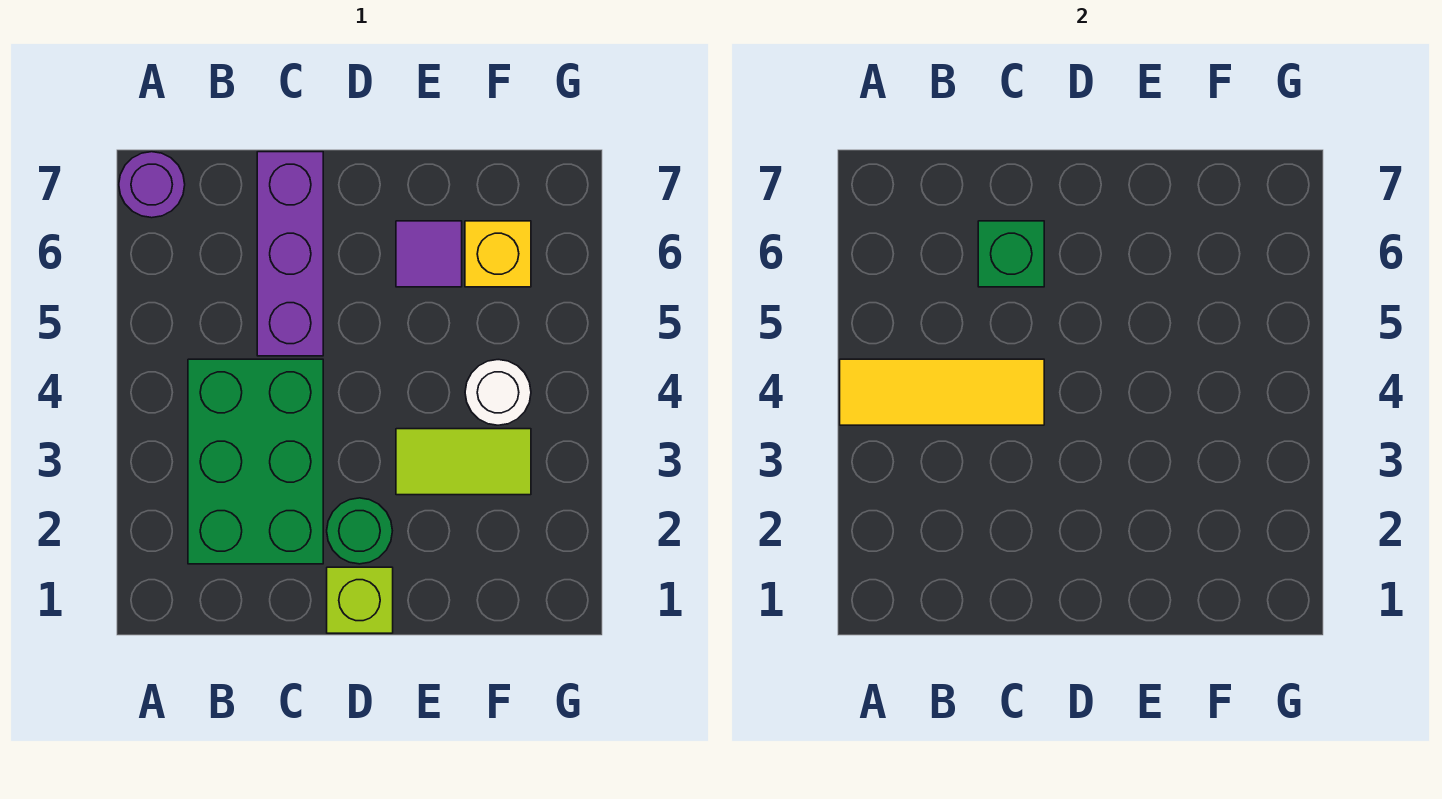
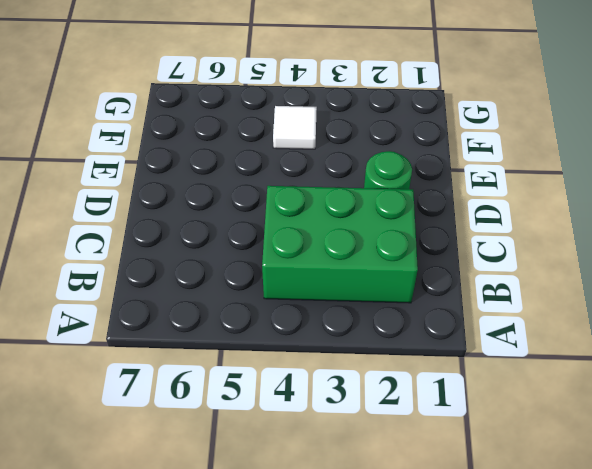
white tile F4 level 1 -> white round brick F4 level 1
none -> purple round brick A7 level 1
none -> purple brick C5:C7 level 1

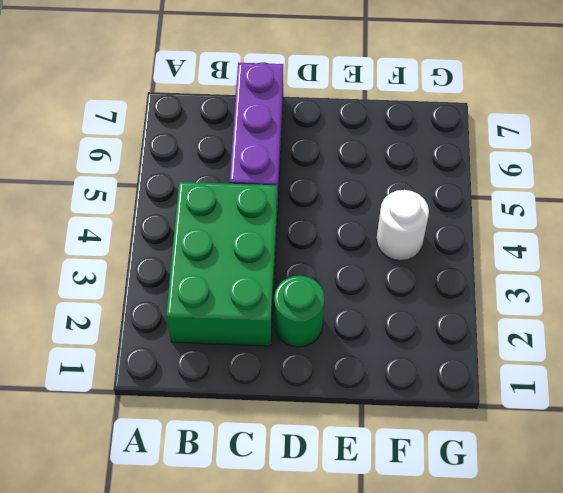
none -> purple round brick A7 level 1
none -> lime brick D1 level 1

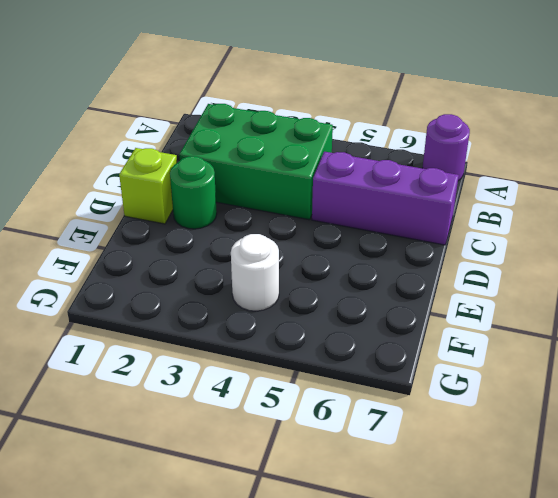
none -> lime tile E3:F3 level 1
none -> purple tile E6 level 1

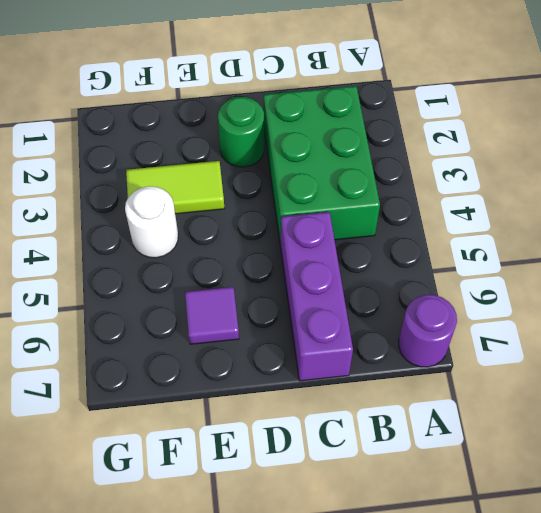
none -> lime brick D1 level 1
none -> yellow brick F6 level 1

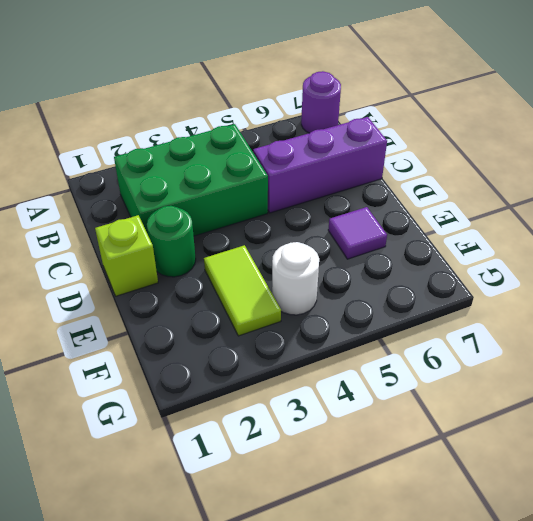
none -> yellow brick F6 level 1
none -> yellow tile A4:C4 level 2

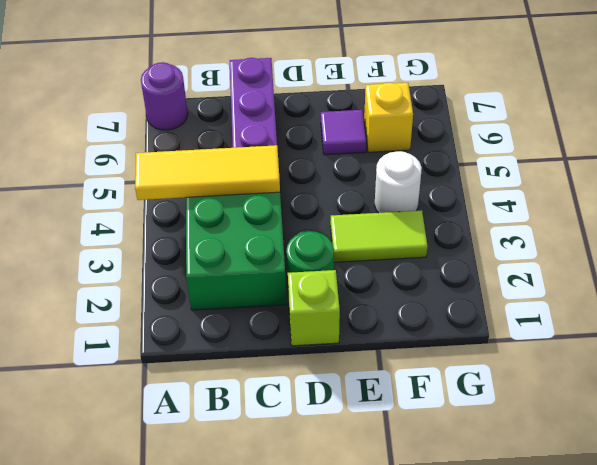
none -> green brick C6 level 2

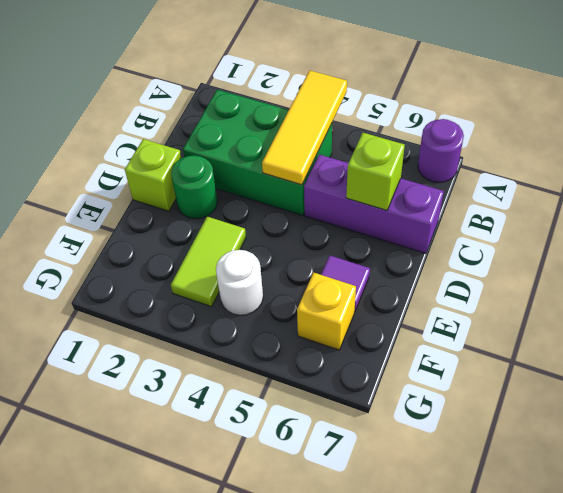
lime brick C6 level 2 -> green brick C6 level 2

